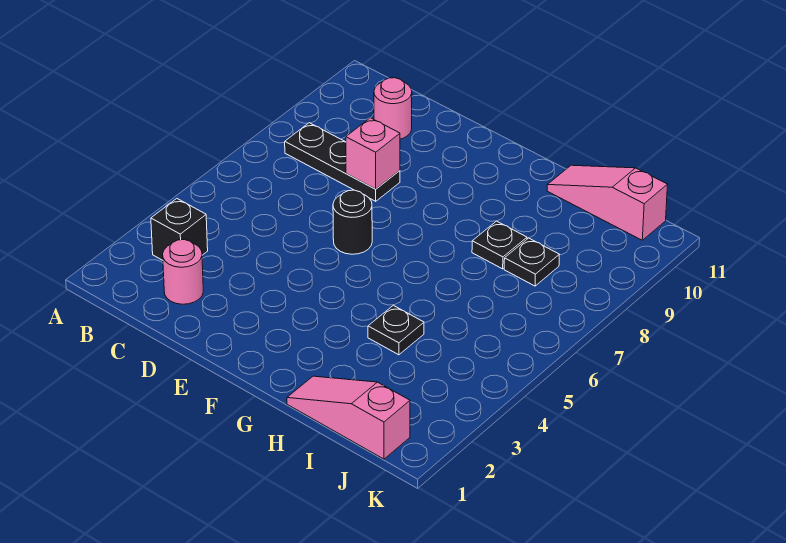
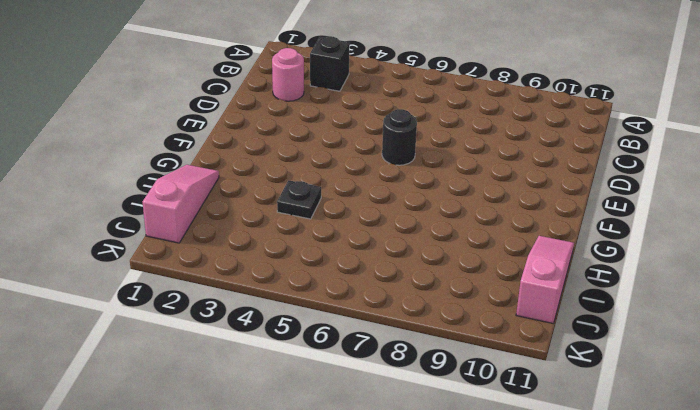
none -> black plate B8:D8 level 1
none -> pink round brick C10 level 1

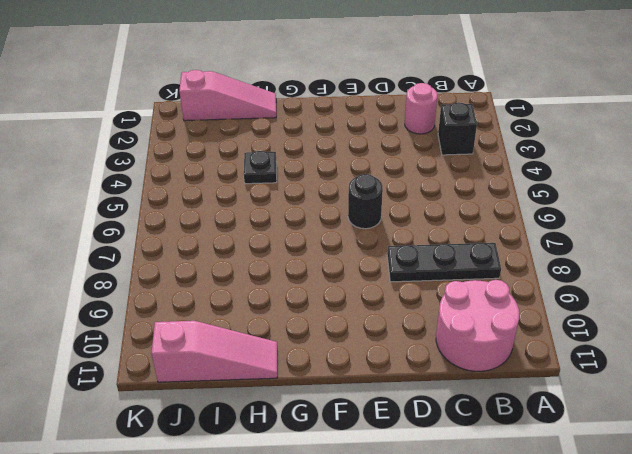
pink round brick B10:C11 level 1 -> pink round brick C10 level 1
none -> black plate H8 level 1
none -> black plate I8 level 1

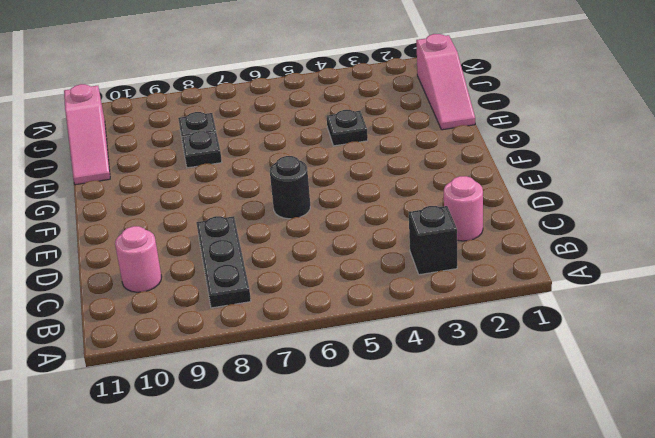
none -> pink brick D8 level 2

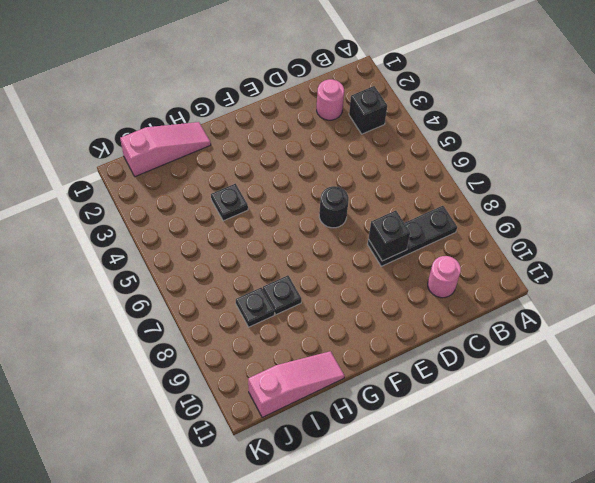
black brick D8 level 2 -> pink brick D8 level 2

